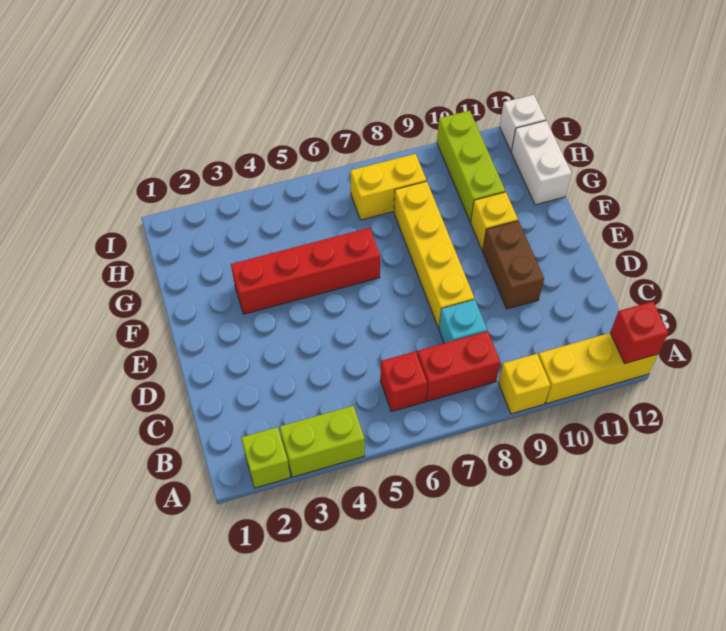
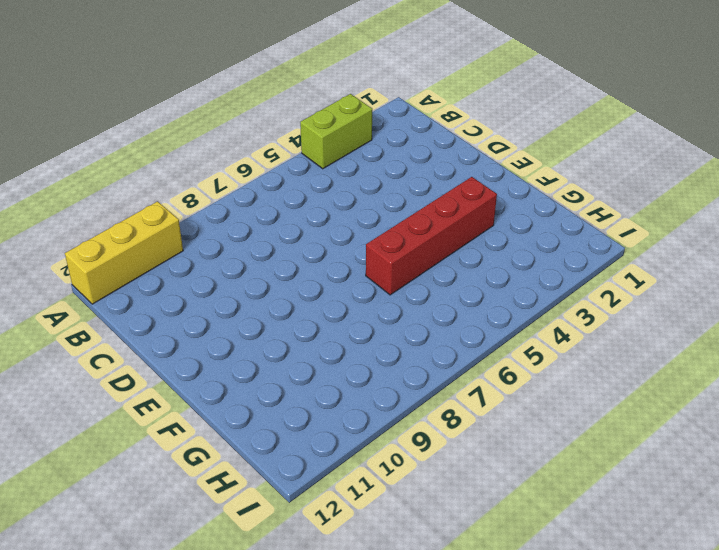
none -> lime brick A2 level 1
none -> yellow brick A9 level 1
none -> red brick B6 level 1

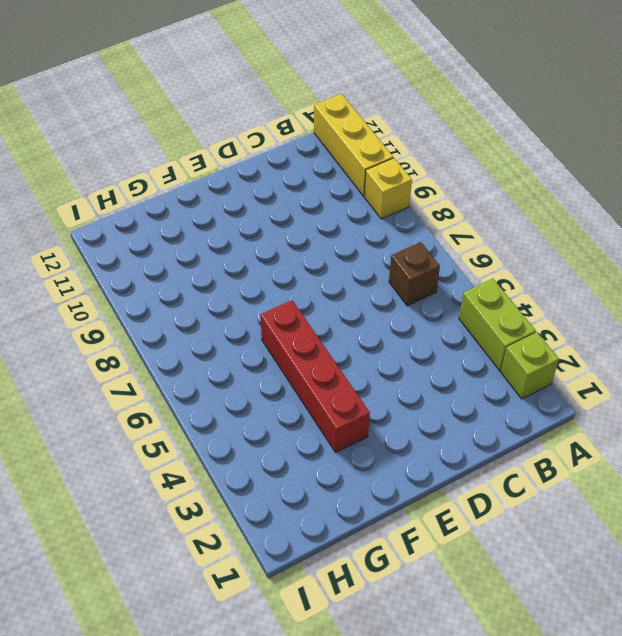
brown brick B6 level 1 -> red brick B6 level 1
none -> red brick B7:B8 level 1
none -> cyan brick C8 level 1
none -> yellow brick D8:G8 level 1

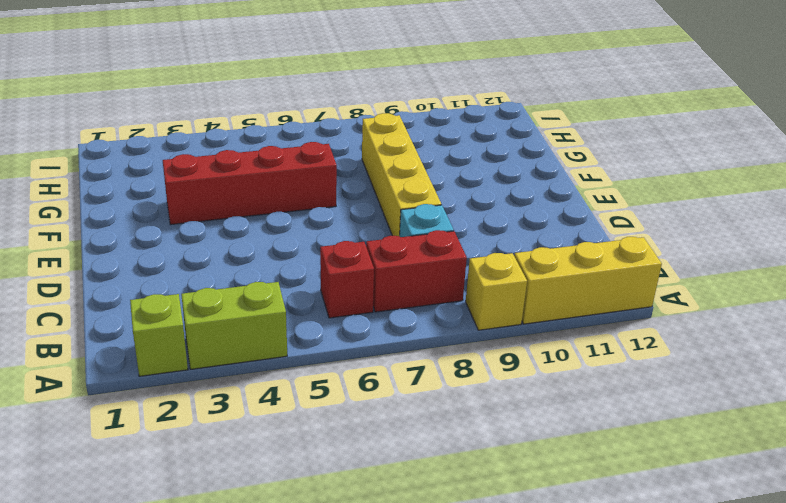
none -> brown brick D10:E10 level 1
none -> yellow brick F10 level 1
none -> lime brick G10:I10 level 1

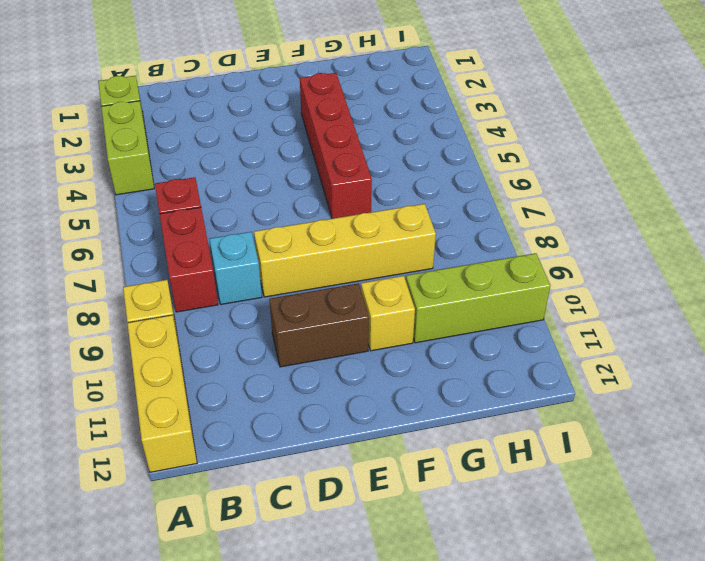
none -> white brick G12:H12 level 1
none -> yellow brick H7:H8 level 1
none -> white brick I12 level 1

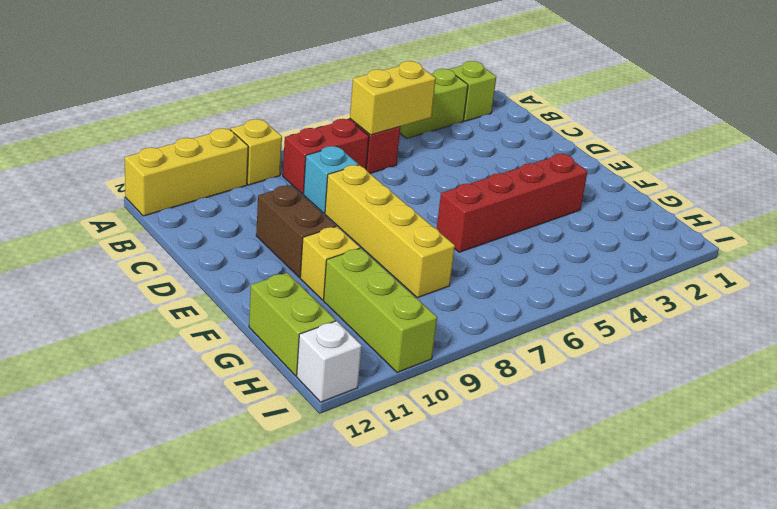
yellow brick B5:B6 level 2 -> yellow brick H7:H8 level 1
lime brick G12:H12 level 1 -> white brick G12:H12 level 1
none -> red brick A12 level 2

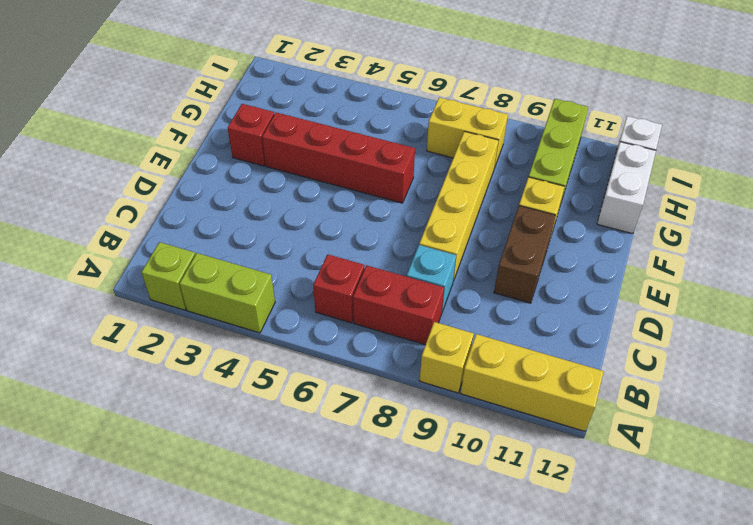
red brick F2 level 1 -> red brick A12 level 2

